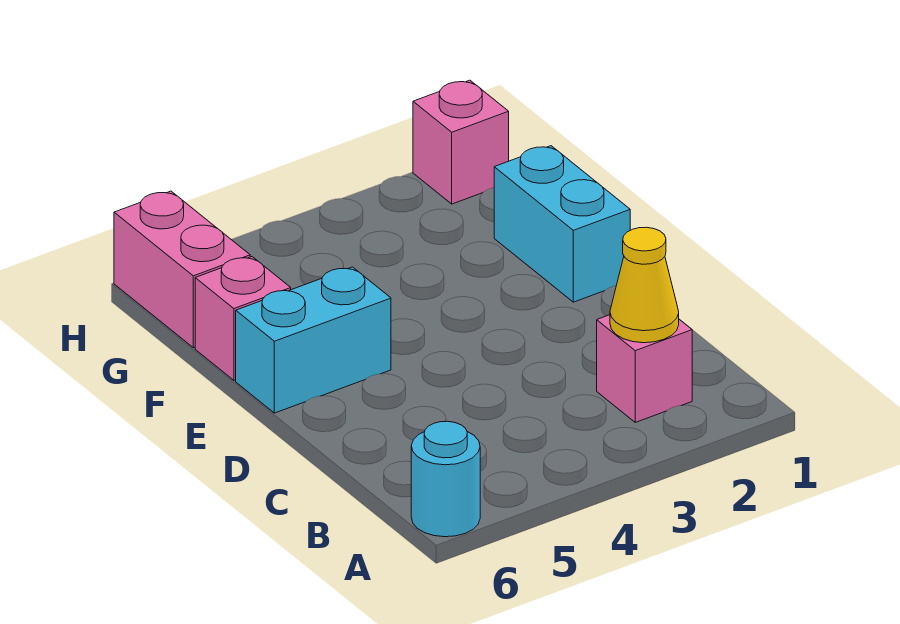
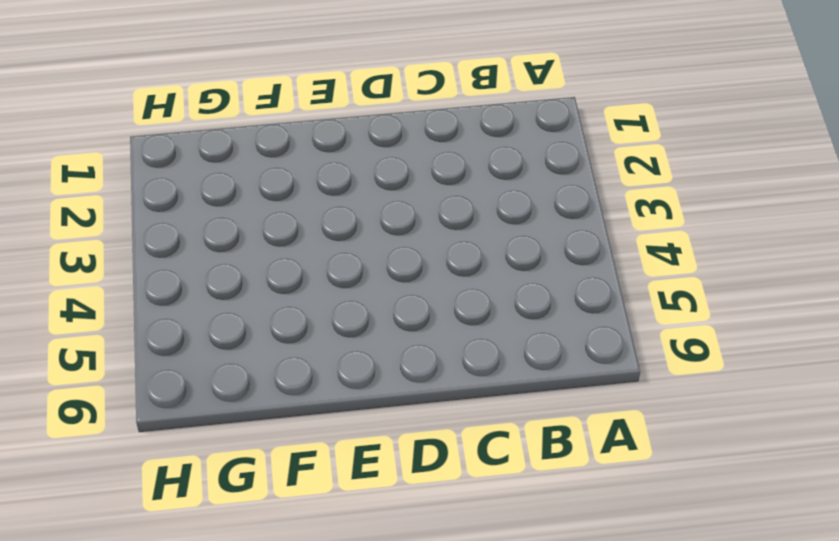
none -> cyan round brick A6 level 1
none -> pink brick B2 level 1

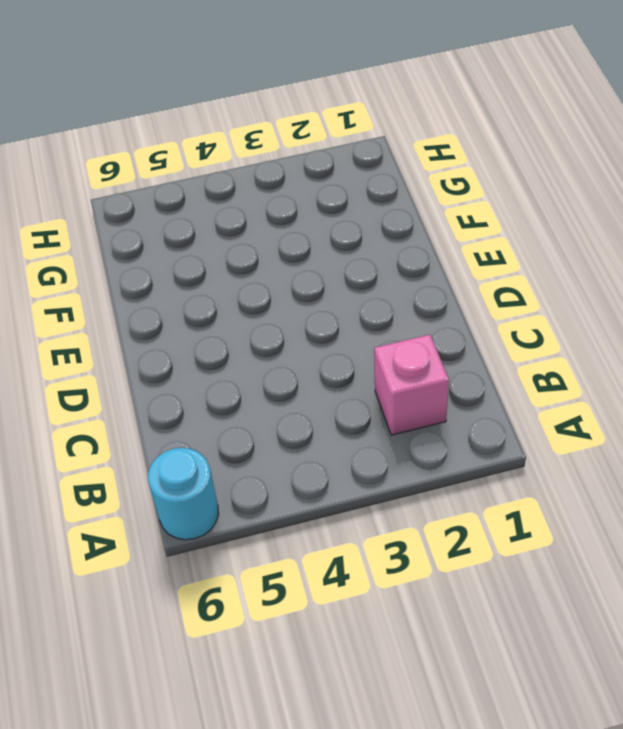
none -> cyan brick E1:F1 level 1
none -> cyan brick E5:E6 level 1

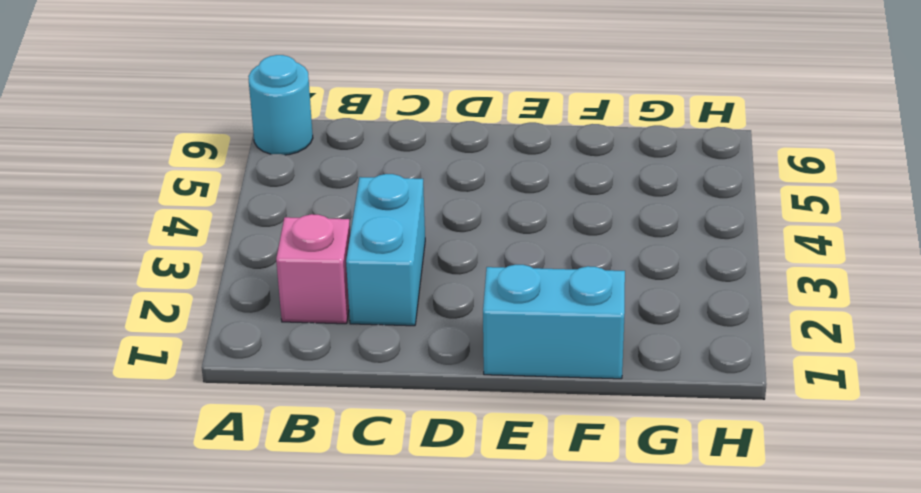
cyan brick C2:C3 level 1 -> cyan brick E5:E6 level 1
none -> pink brick F6 level 1
none -> pink brick G6:H6 level 1

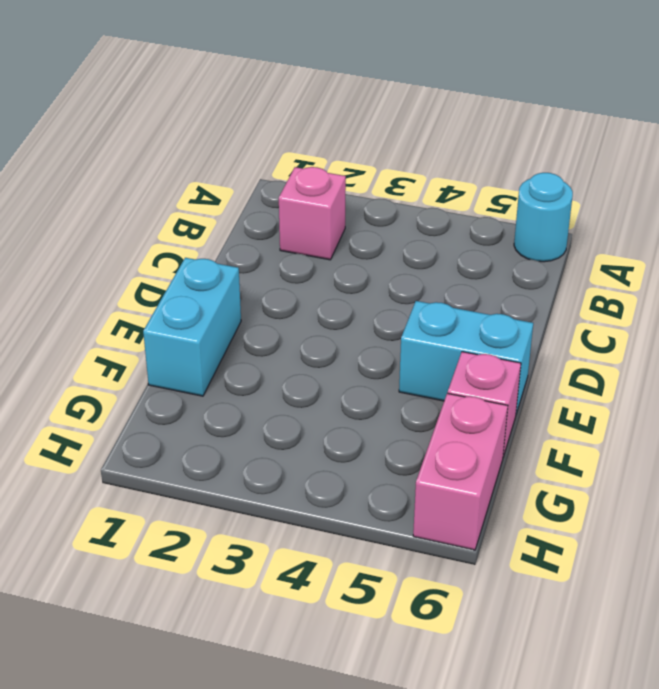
none -> pink brick H1 level 1
none -> yellow cone B2 level 2

